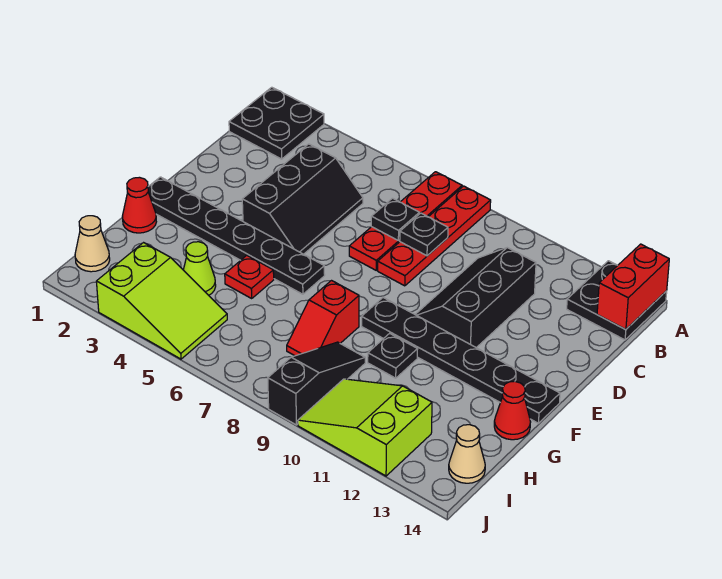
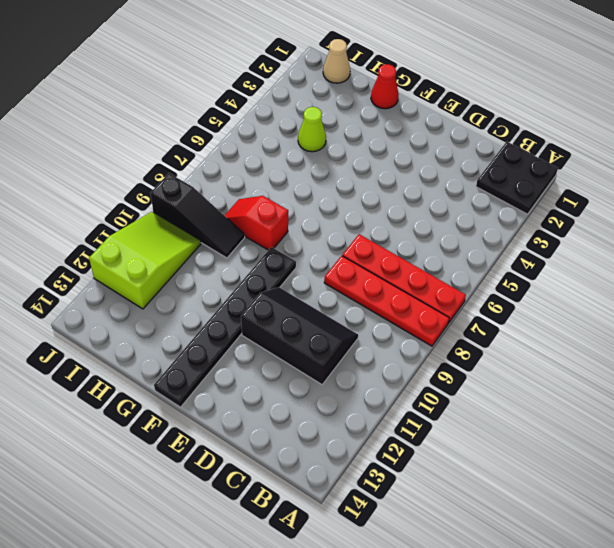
none -> black plate A13:B14 level 1
none -> black slope C4:E5 level 1 top 4
none -> black plate F1:F6 level 1

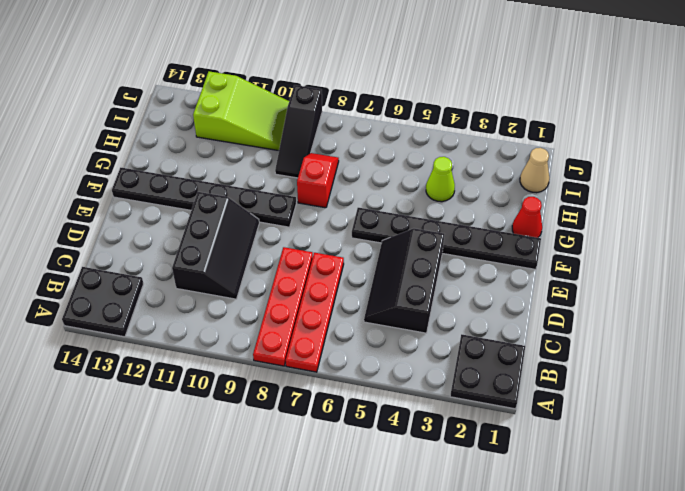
none -> red plate G5 level 1
none -> black plate G10 level 1
none -> red cone G14 level 1

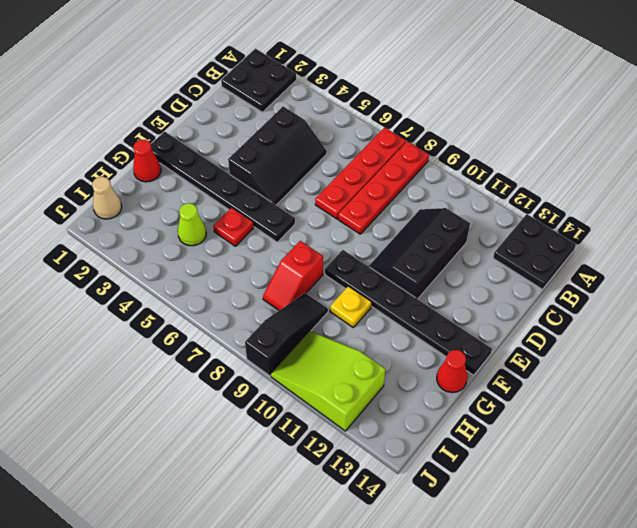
yellow plate G10 level 1 -> black plate G10 level 1
none -> lime slope I3:J5 level 1 top 3
none -> tan cone I14 level 1
none -> red brick A14:B14 level 2

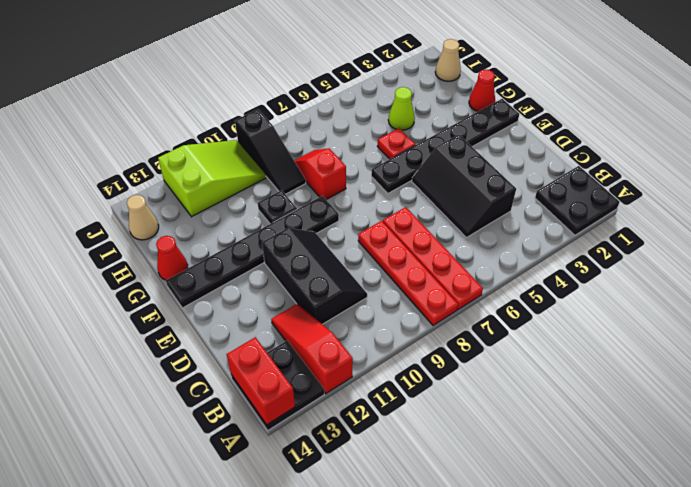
red slope A12:C12 level 1 top A -> none
none -> lime slope I3:J5 level 1 top 3
none -> black plate C7 level 2
none -> black plate C8 level 2

